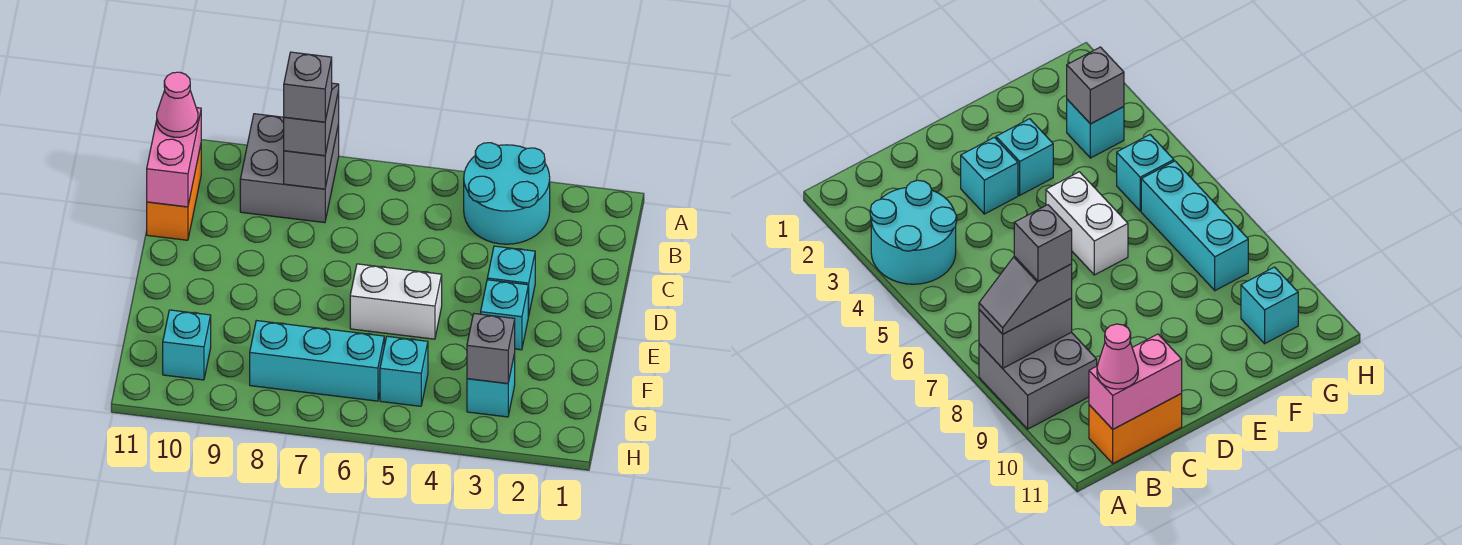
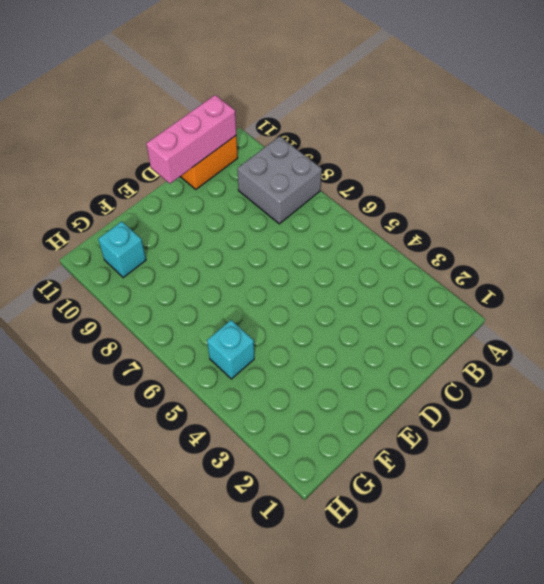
pink brick B11:D11 level 2 -> pink brick B11:C11 level 2
none -> cyan round brick A3:B4 level 1
none -> cyan brick D3 level 1
none -> cyan brick E3 level 1

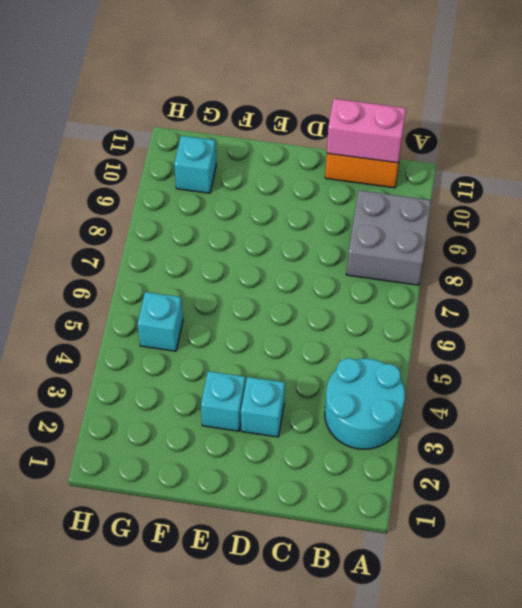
none -> white brick E5:E6 level 1
none -> cyan brick G3 level 1
none -> cyan brick G6:G8 level 1

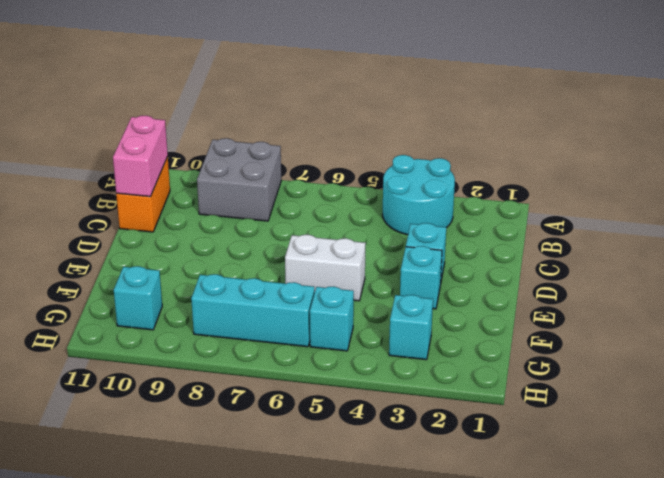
none -> grey brick A8:B8 level 2
none -> grey brick G3 level 2
none -> grey slope A8:B8 level 3 top B

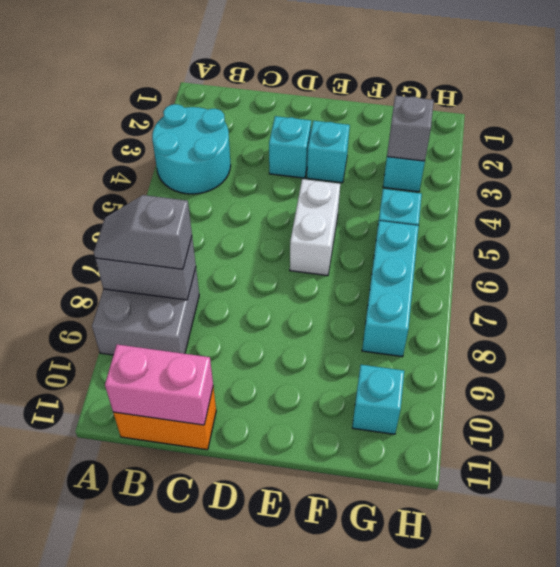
none -> pink cone B11 level 3
none -> grey brick B8 level 4

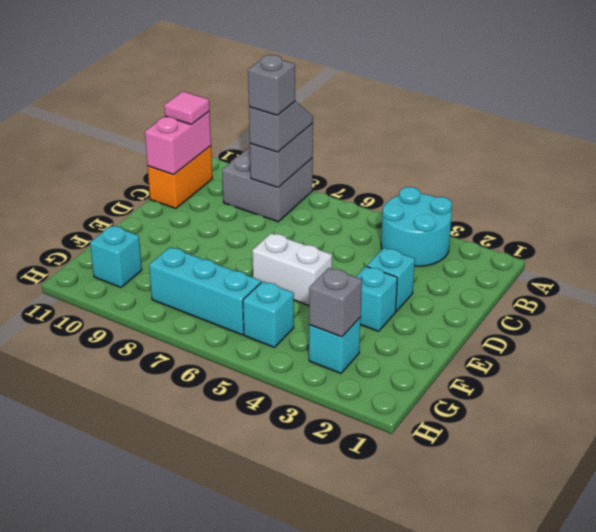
pink tile B11 level 3 -> pink cone B11 level 3

